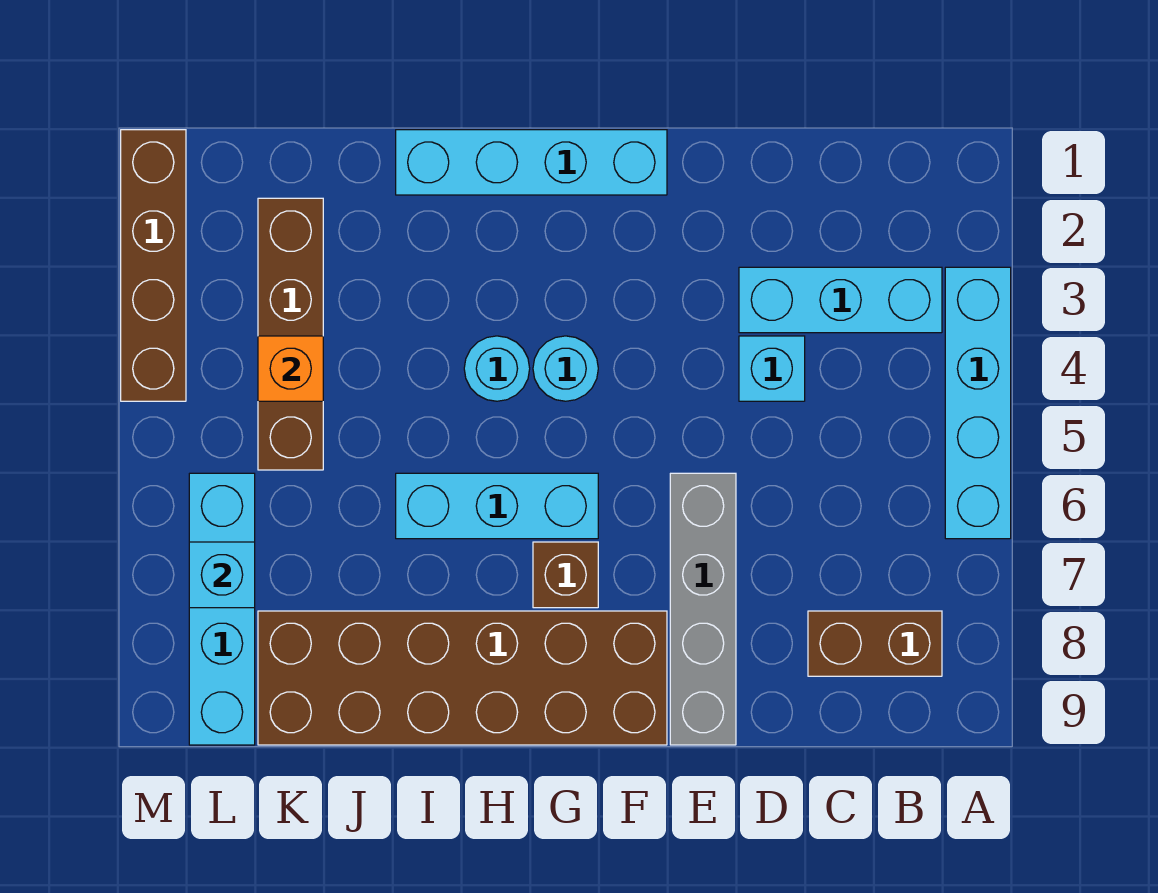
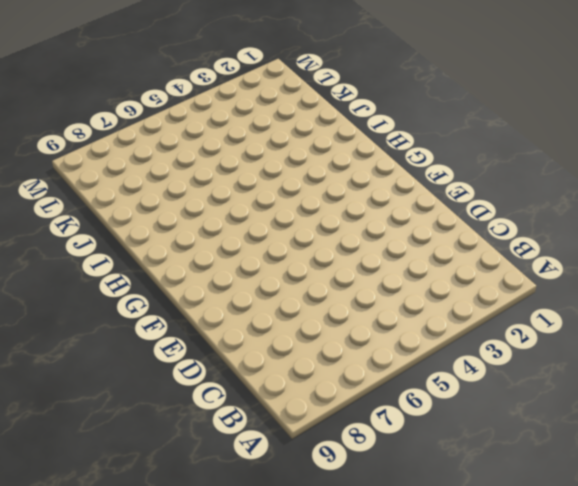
none -> cyan brick A3:A6 level 1
none -> cyan brick B3:D3 level 1
none -> brown brick B8:C8 level 1

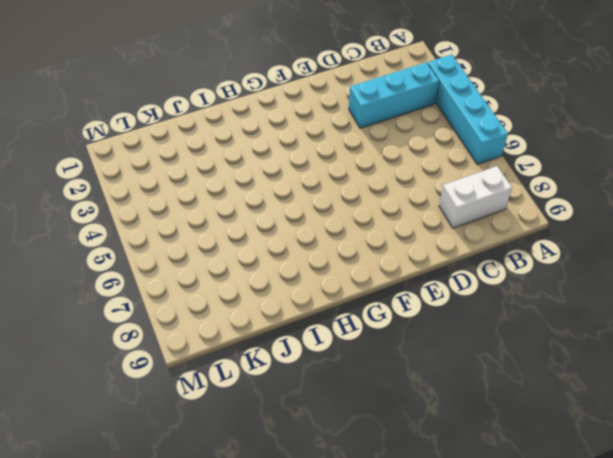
white brick B8:C8 level 1 -> brown brick B8:C8 level 1
none -> cyan brick D4 level 1
none -> grey brick E6:E9 level 1
none -> cyan brick F1:I1 level 1

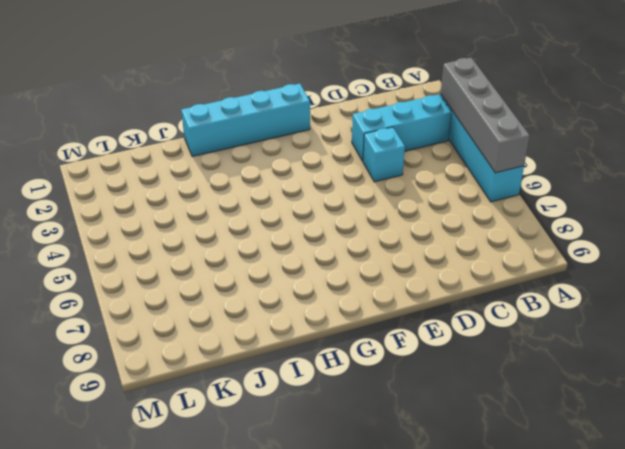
grey brick A3:A6 level 2 -> grey brick E6:E9 level 1
none -> brown brick B8:C8 level 1
none -> brown brick F8:K9 level 1
none -> cyan round brick G4 level 1

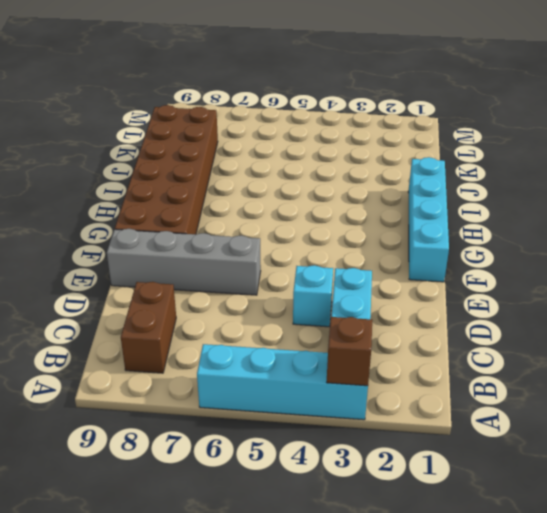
brown brick A3 level 2 -> brown brick G7 level 1
none -> cyan round brick G4 level 1
none -> cyan brick G6:I6 level 1
none -> cyan round brick H4 level 1

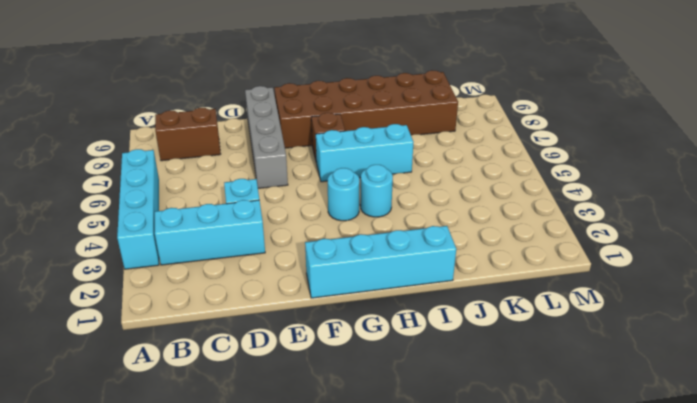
none -> brown brick K2:K5 level 1
none -> cyan brick L6:L9 level 1
none -> brown brick M1:M4 level 1

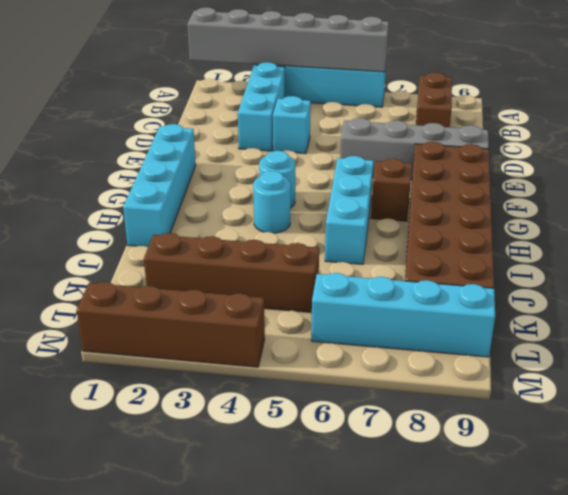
grey brick A1:A6 level 2 -> none
none -> orange brick K4 level 2
none -> cyan brick L7 level 2

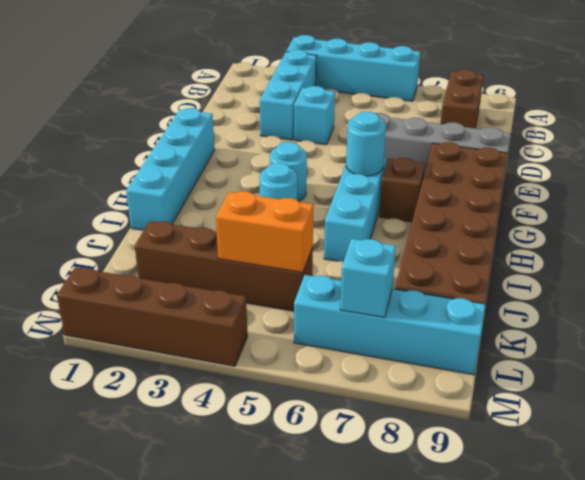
cyan round brick G6 level 2 -> none
orange brick K4:K5 level 2 -> orange brick K4 level 2

